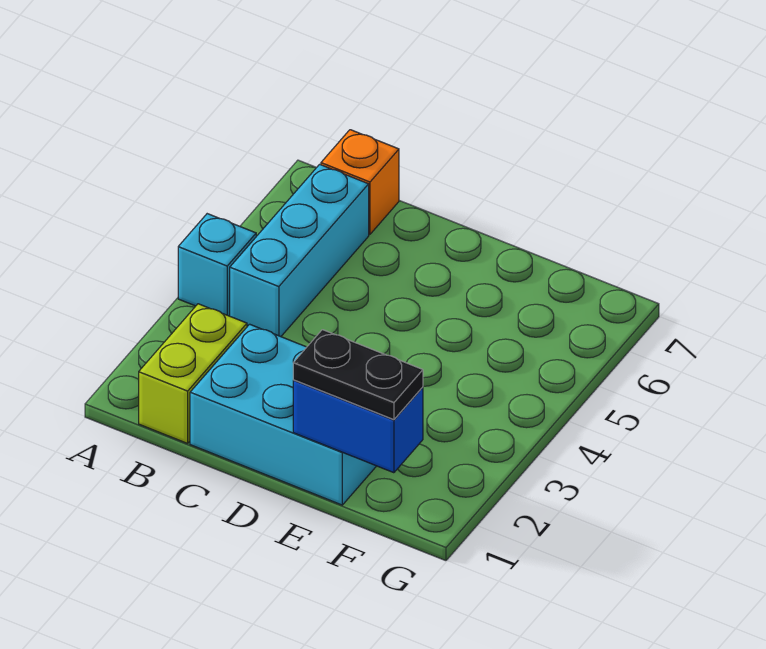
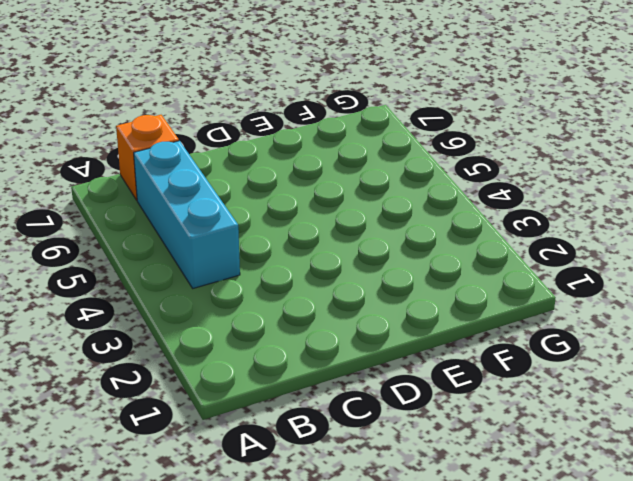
none -> cyan brick A4 level 1
none -> lime brick B1:B2 level 1

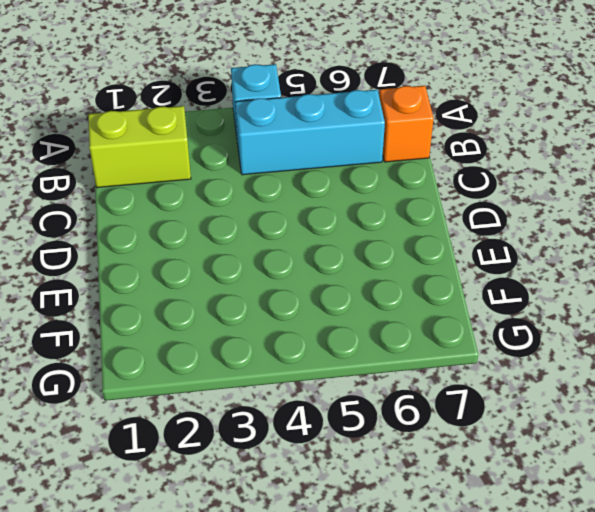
none -> cyan brick C1:E2 level 1
none -> blue brick E1:F1 level 2

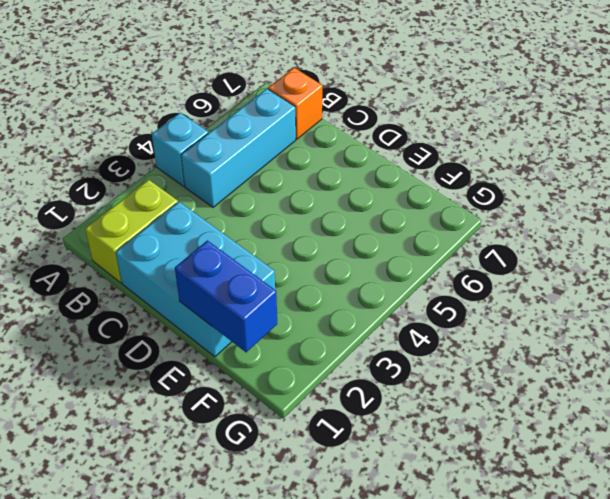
none -> black plate E1:F1 level 3

